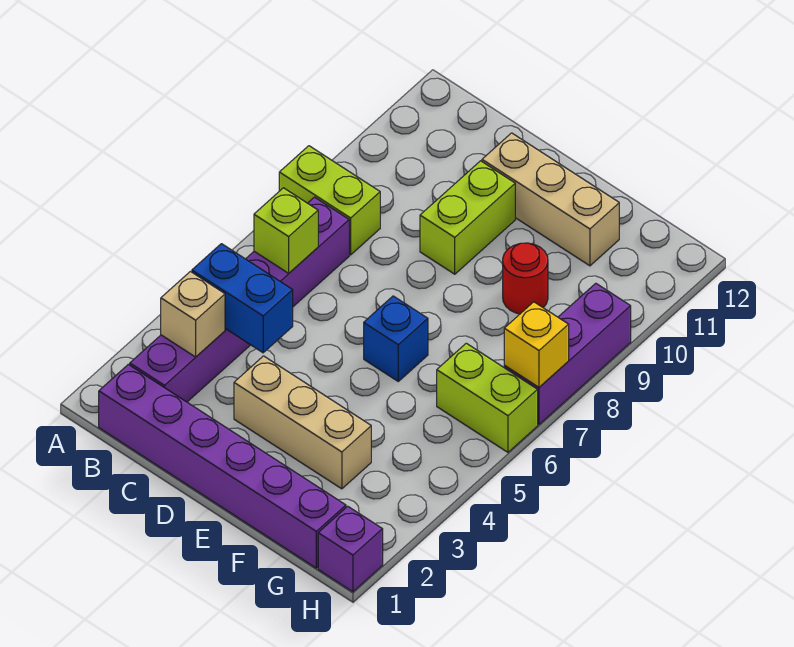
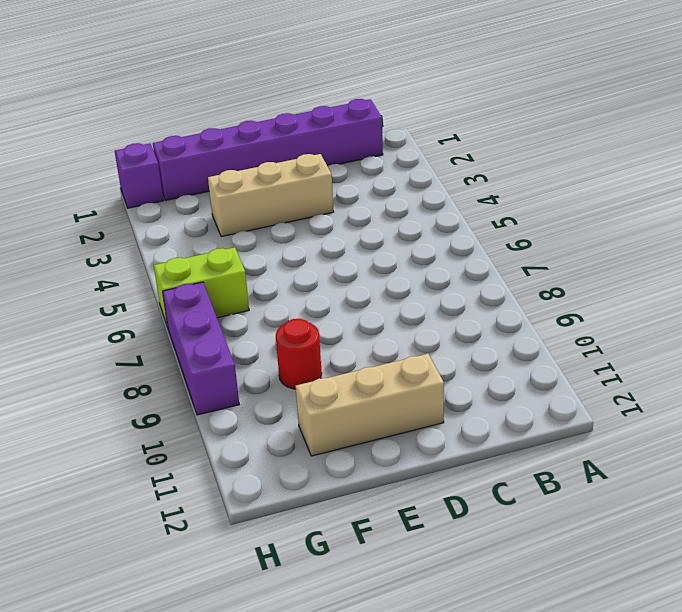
none -> lime brick A8:B8 level 1
none -> purple brick B2:B7 level 1
none -> lime brick D9:D10 level 1

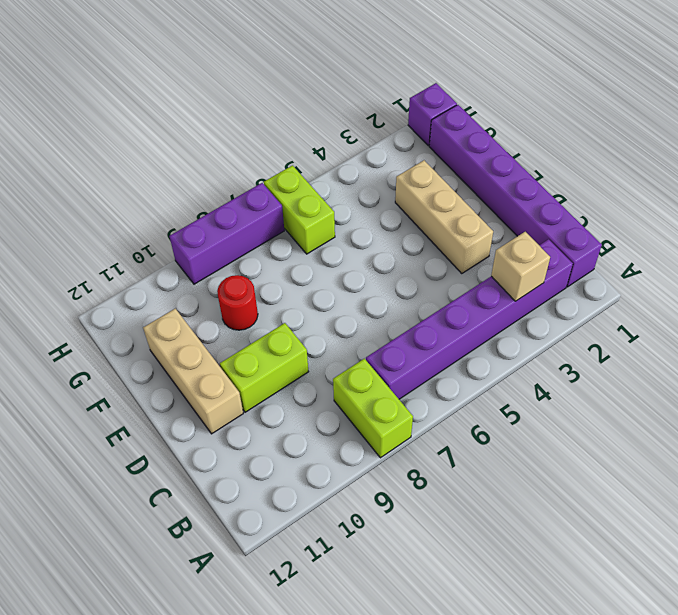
none -> blue brick E6 level 1
none -> blue brick B4:C4 level 2
none -> lime brick B6 level 2

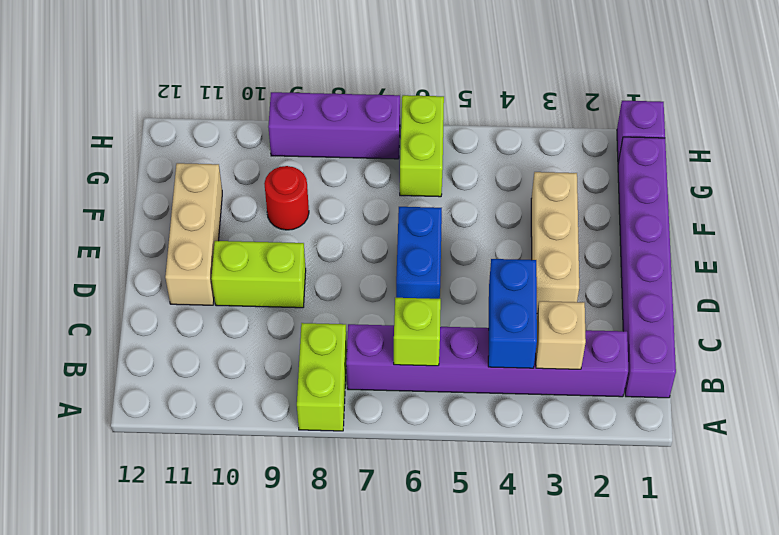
blue brick D6:E6 level 1 -> blue brick E6 level 1
none -> yellow brick H7 level 2

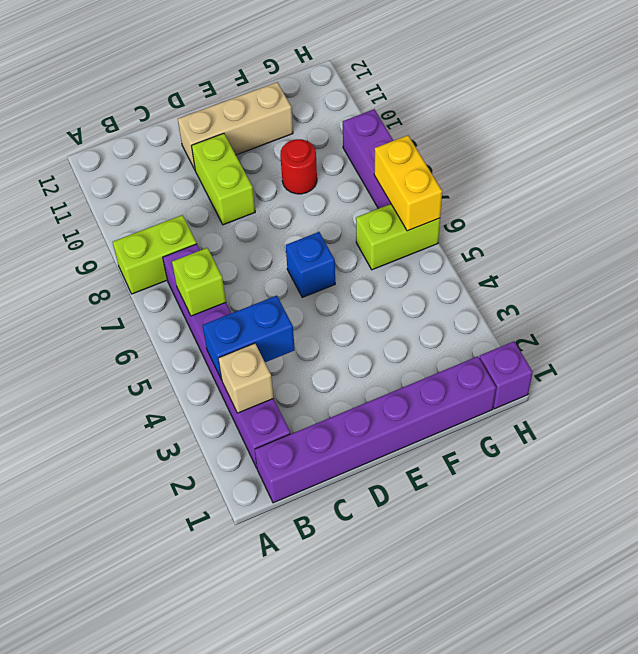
yellow brick H6:H7 level 2 -> yellow brick H7 level 2
none -> tan brick D3:F3 level 1

